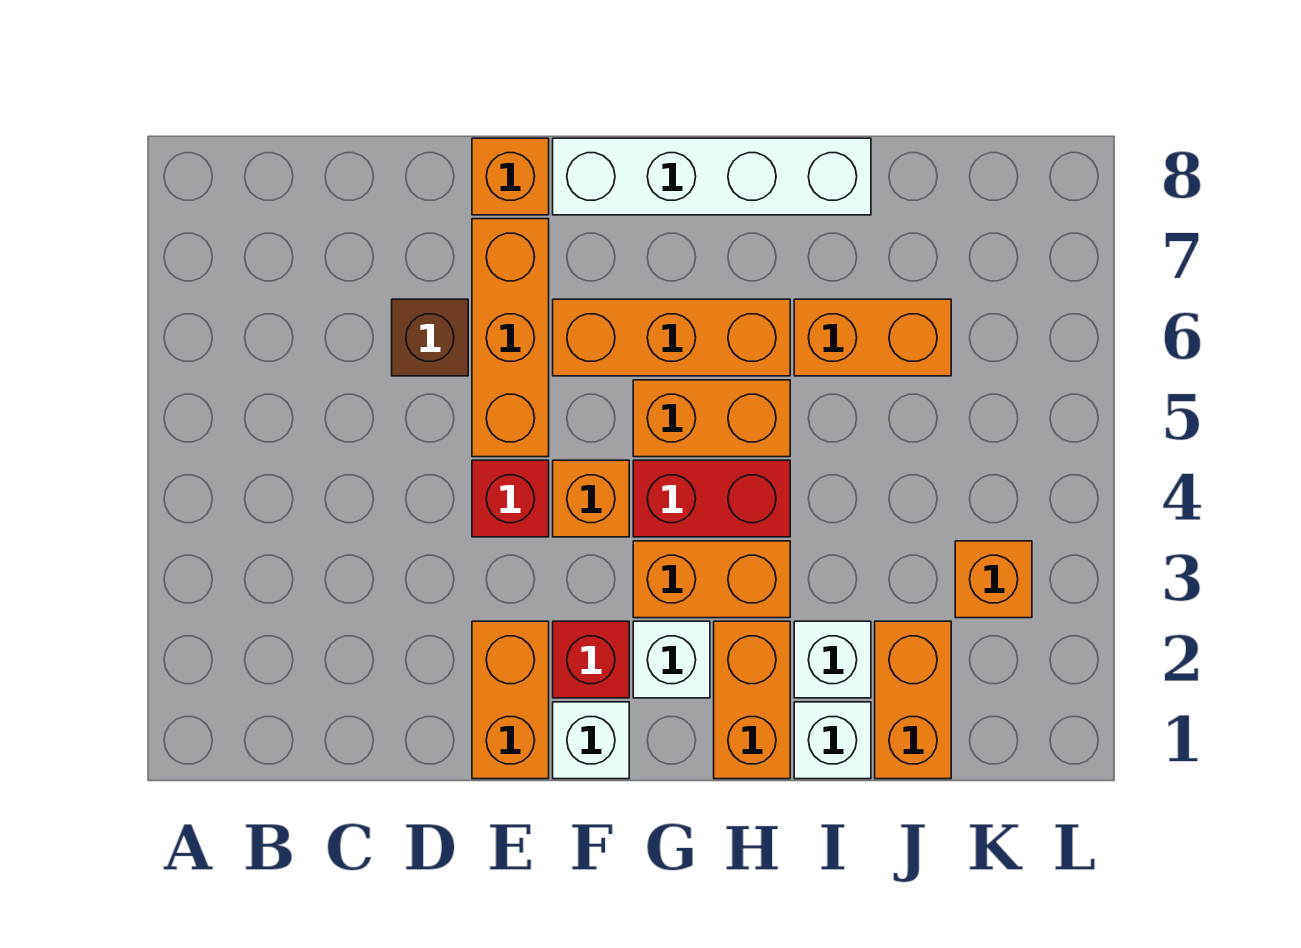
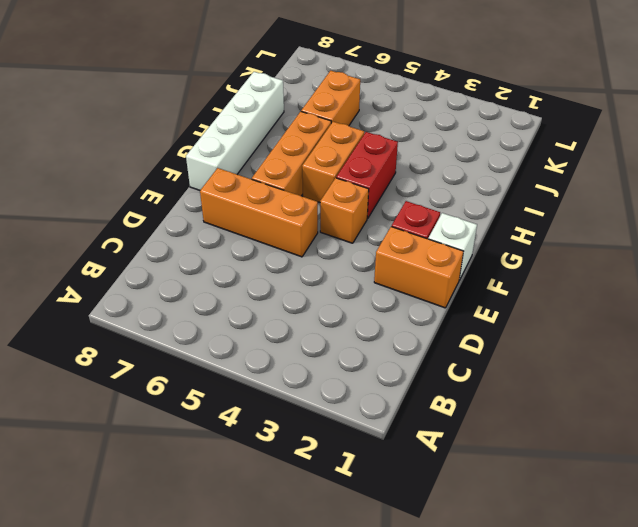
none -> brown brick D6 level 1
none -> red brick E4 level 1
none -> orange brick E8 level 1

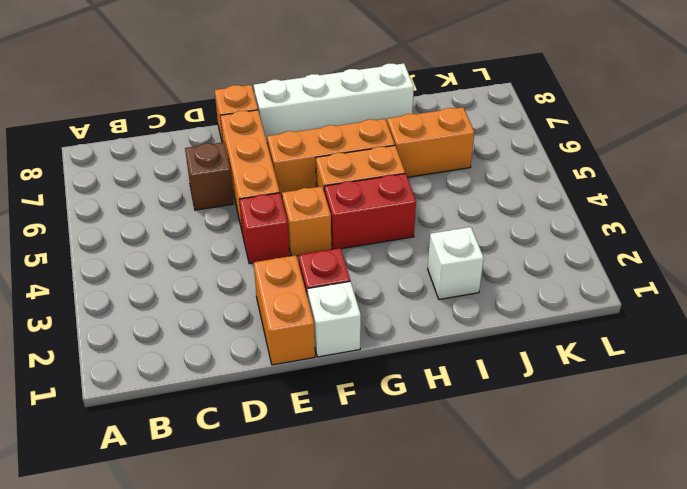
none -> white brick G2 level 1
none -> orange brick G3:H3 level 1
none -> orange brick H1:H2 level 1

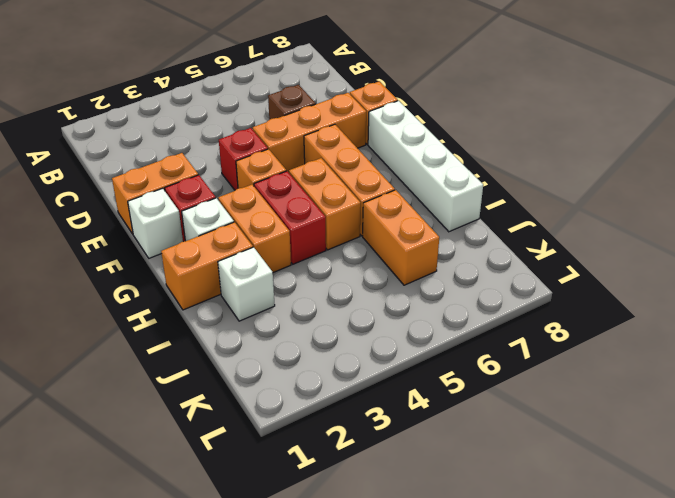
none -> white brick I1 level 1
none -> orange brick J1:J2 level 1
none -> orange brick K3 level 1

